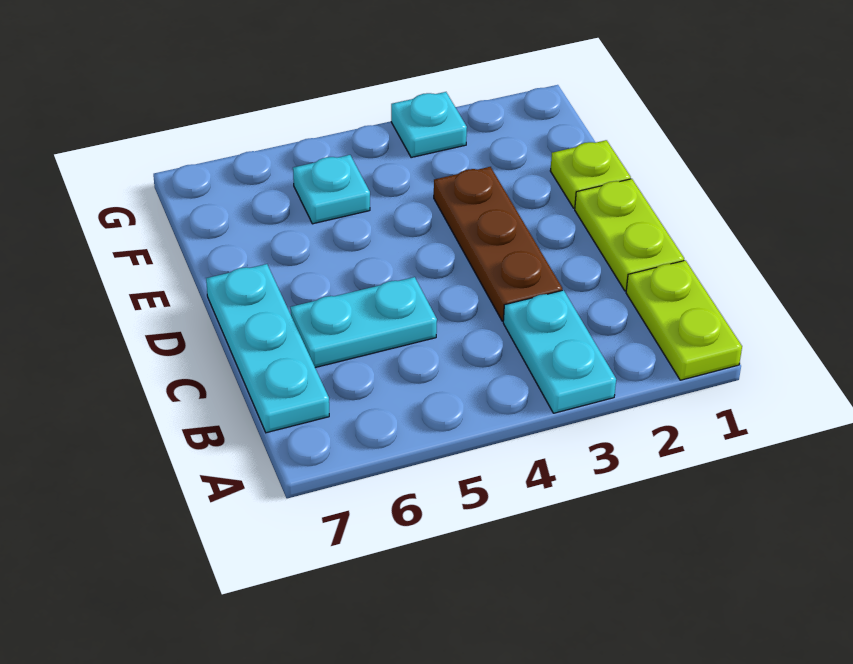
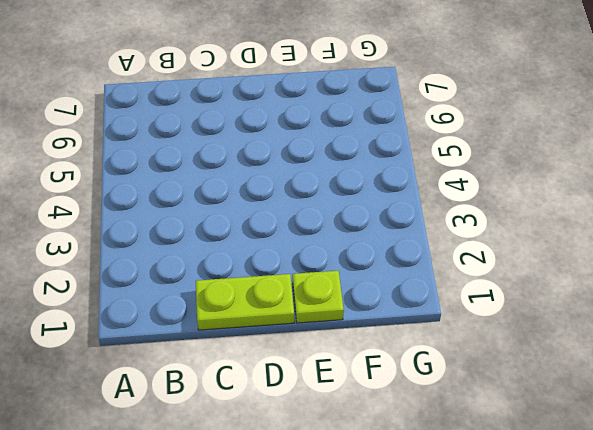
none -> lime plate A1:B1 level 1
none -> cyan plate A3:B3 level 1

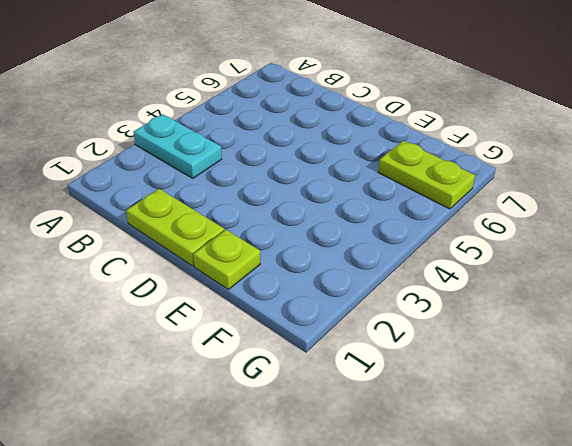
lime plate F6:G6 level 1 -> lime plate A1:B1 level 1
none -> cyan plate B7:D7 level 1
none -> brown plate C3:E3 level 1

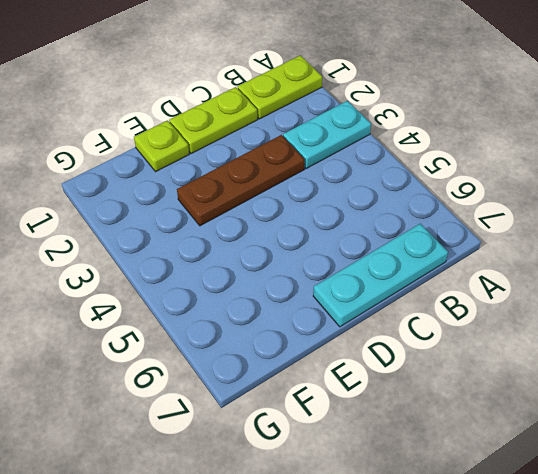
none -> cyan plate C5:C6 level 1
none -> cyan plate F5 level 1

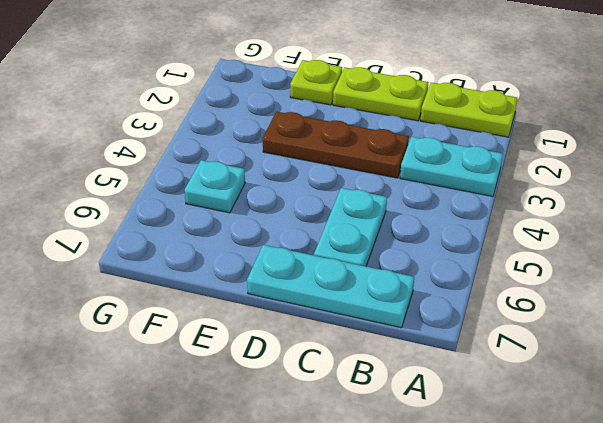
none -> cyan plate G3 level 1

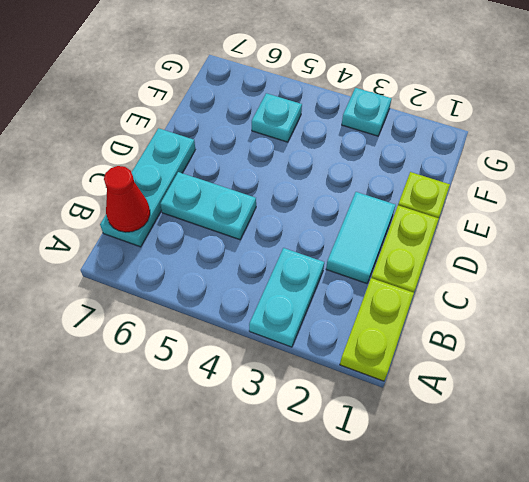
red cone B7 level 2 -> none
cyan tile C2:D2 level 1 -> none
none -> brown plate C3:E3 level 1

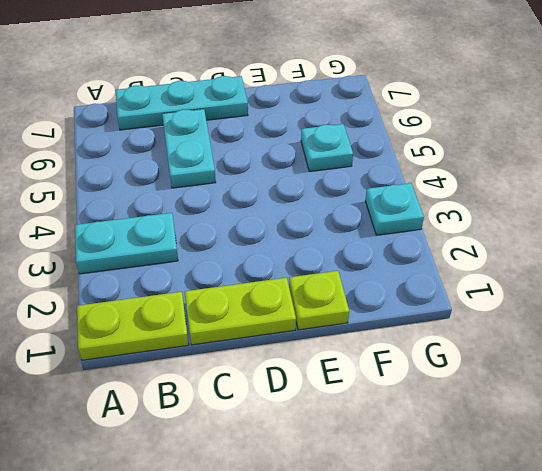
none -> brown plate C3:E3 level 1

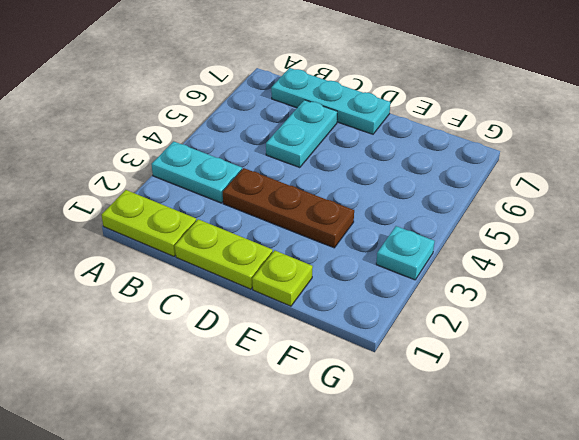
none -> cyan plate F5 level 1

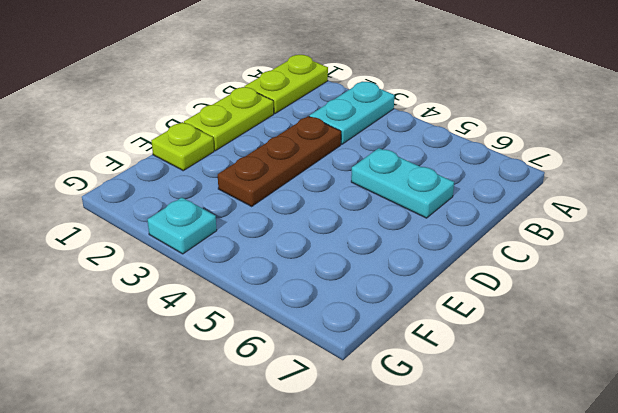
none -> cyan plate B7:D7 level 1
none -> cyan plate F5 level 1

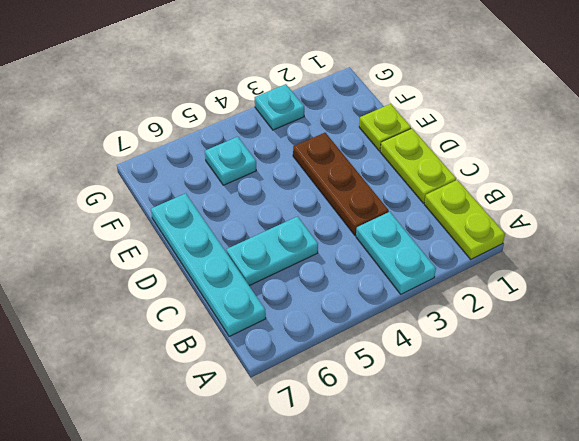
cyan plate B7:E7 level 1 -> cyan plate B7:D7 level 1

